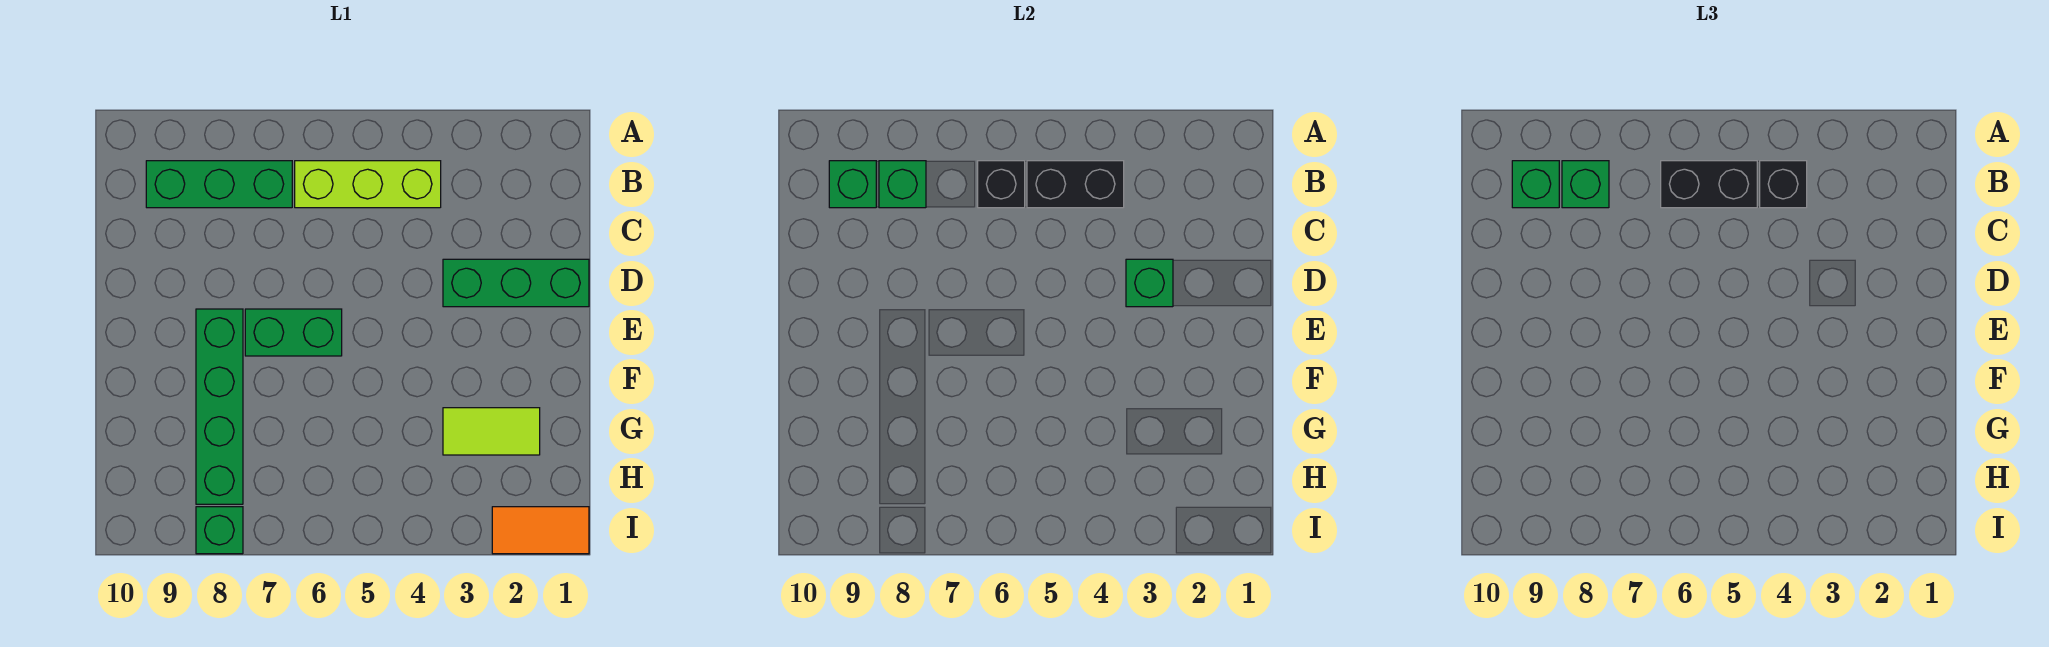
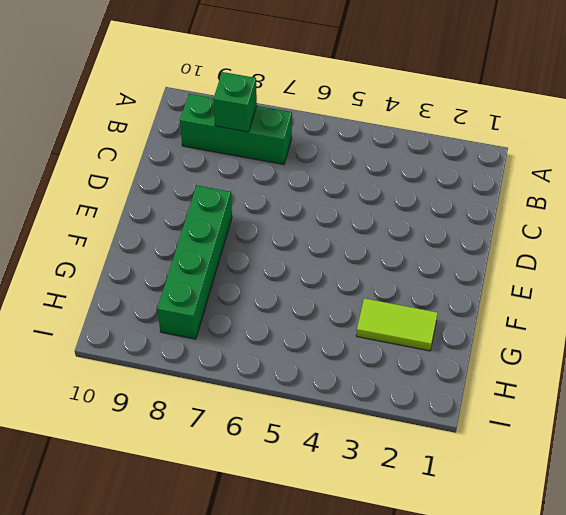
none -> lime brick B4:B6 level 1
none -> green brick D1:D3 level 1
none -> green brick E6:E7 level 1

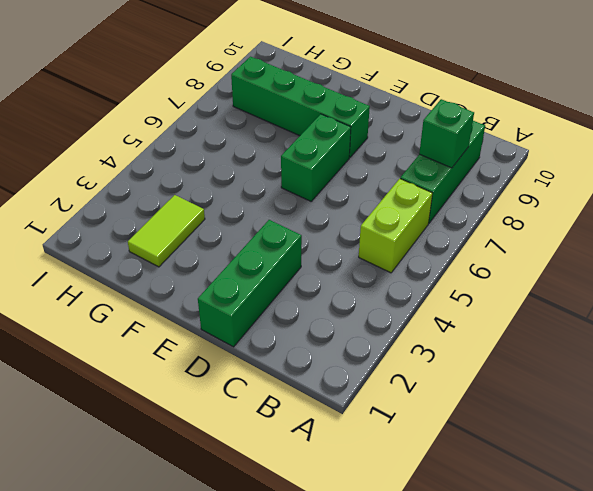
lime brick B5:B6 level 1 -> lime brick B4:B6 level 1
none -> orange tile I1:I2 level 1
none -> green brick I8 level 1
none -> black brick B4:B5 level 2

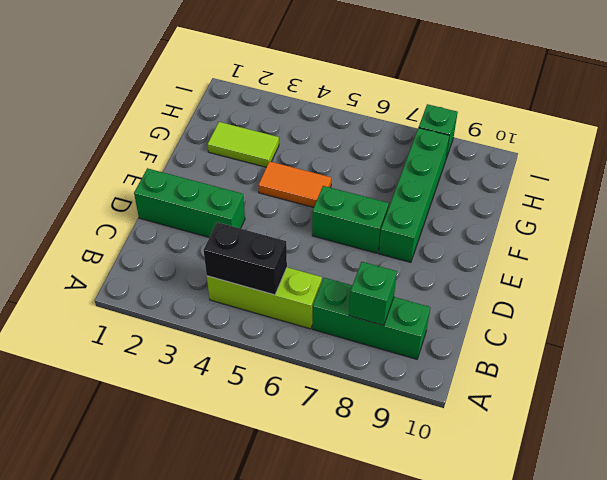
orange tile F4:F5 level 1 -> orange tile I1:I2 level 1
none -> black brick B6 level 2
none -> green brick B9 level 2
none -> green brick D3 level 2

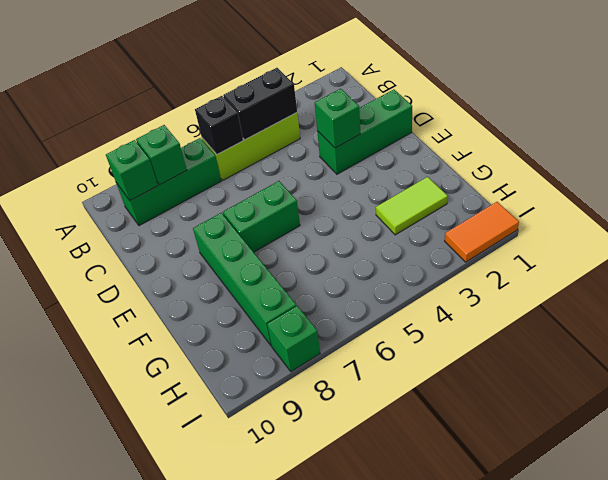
none -> black brick B4 level 3
none -> black brick B5:B6 level 3
none -> green brick B8 level 3

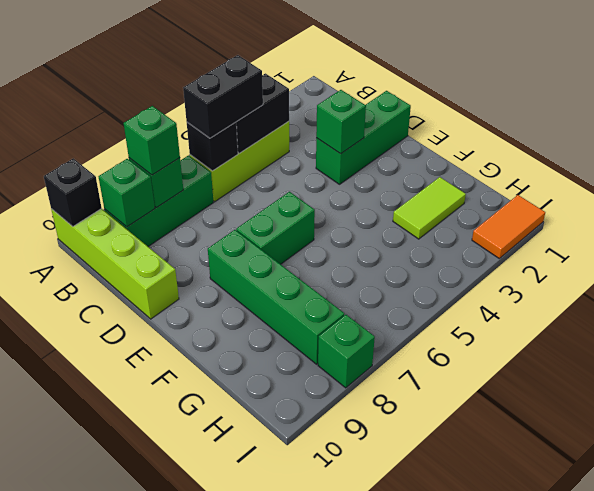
lime brick A10:D10 level 1 -> none
black brick A10 level 2 -> black brick B4 level 3
none -> green brick B9 level 3

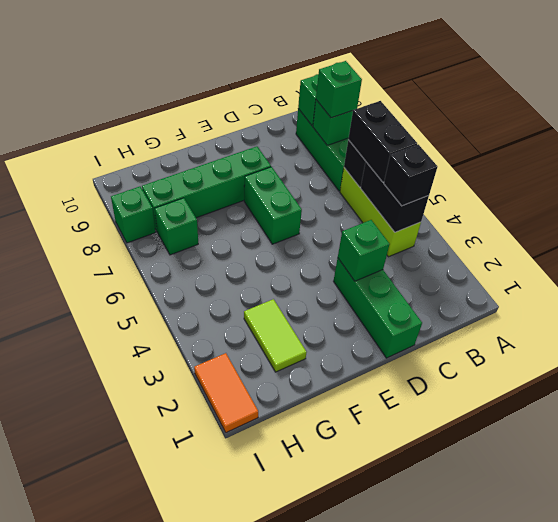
green brick H7 level 1 -> green brick B9 level 3

